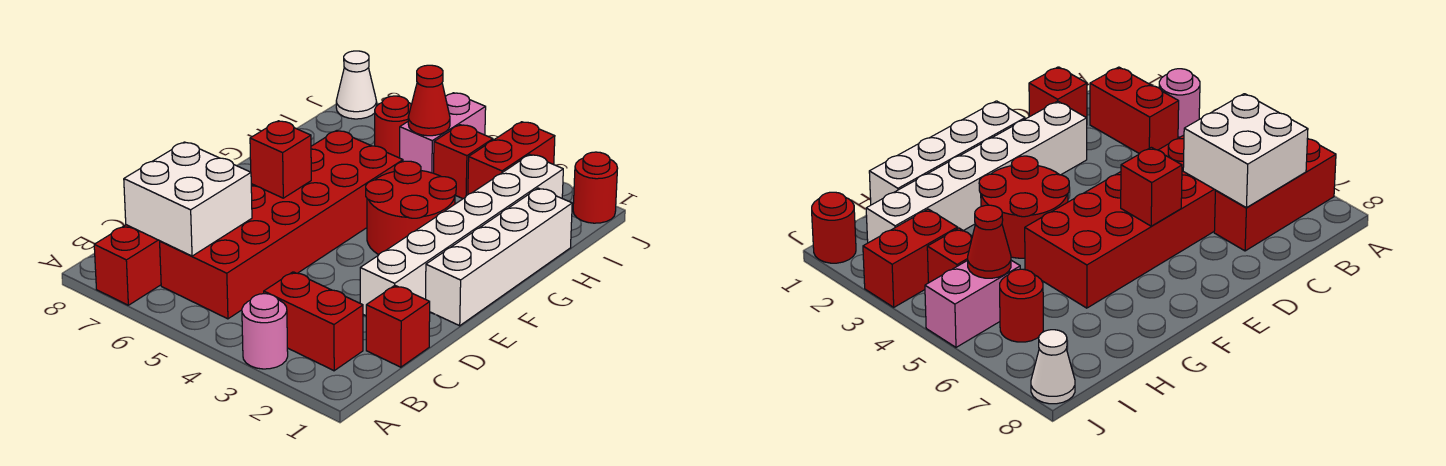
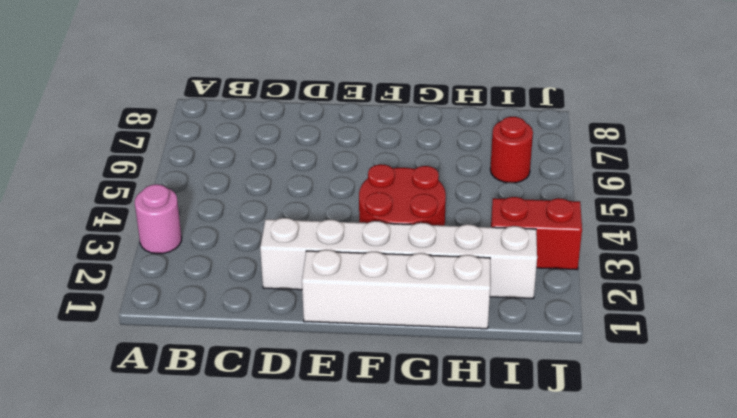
none -> red brick A7:C7 level 1
none -> red brick B2:B3 level 1
none -> red brick B5:G6 level 1

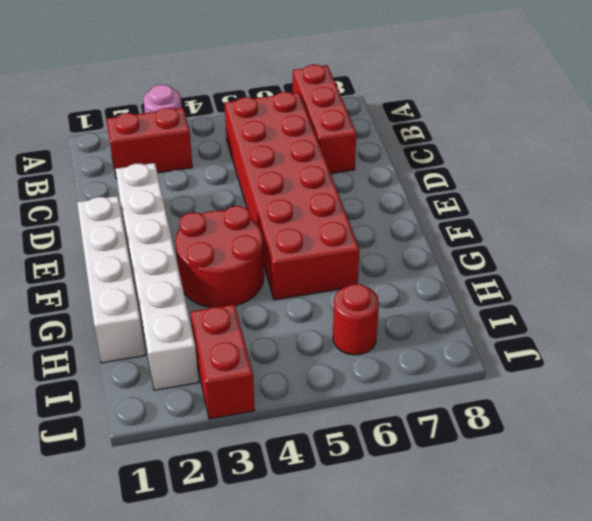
none -> red brick C1 level 1
none -> red brick I4 level 1
none -> pink brick I5:J5 level 1

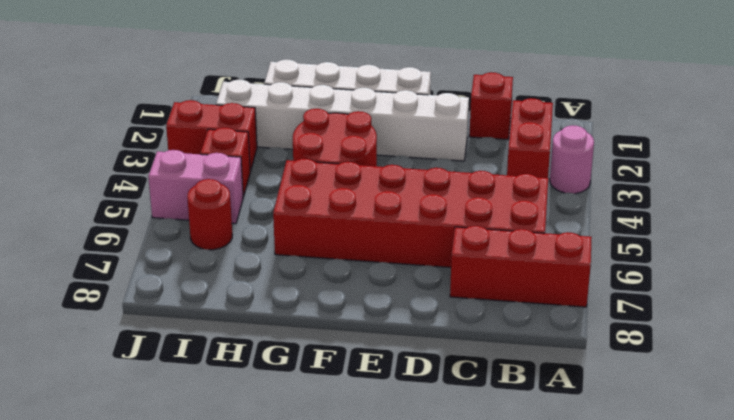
none -> red round brick J1 level 1
none -> white cone J8 level 1
none -> white brick B6:C7 level 2

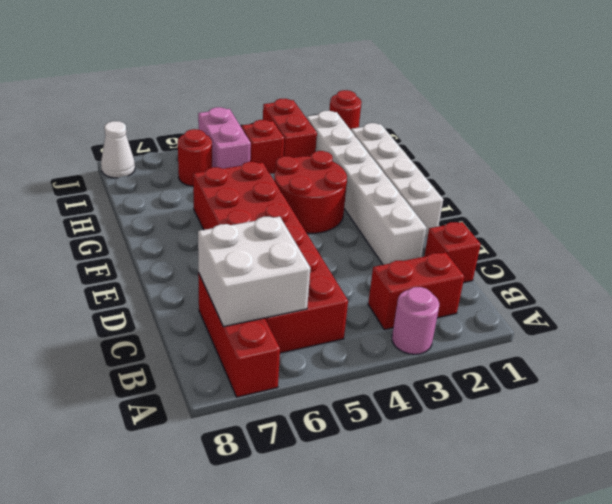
none -> red brick E6 level 2
none -> red cone I5 level 2

